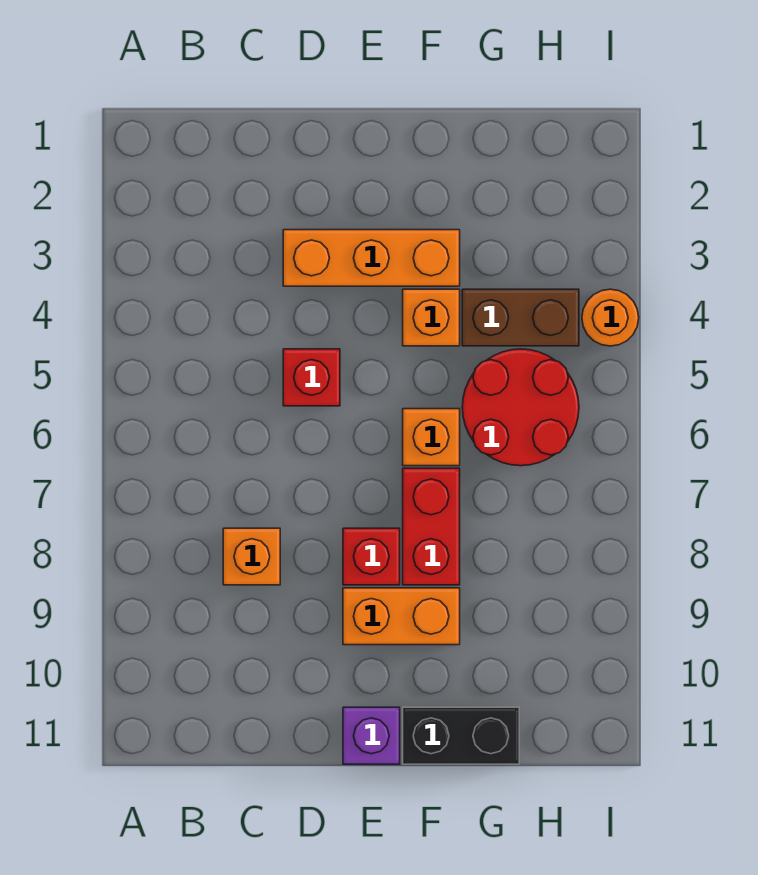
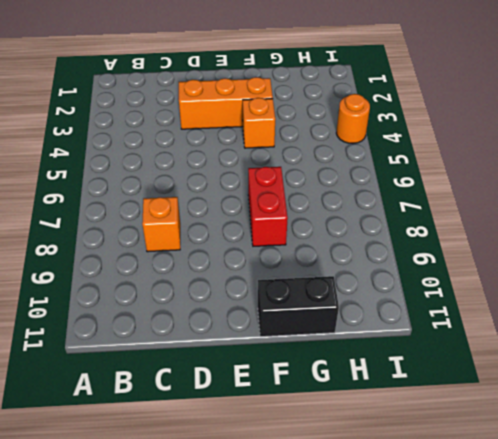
none -> red brick D5 level 1
none -> red brick E8 level 1
none -> orange brick E9:F9 level 1

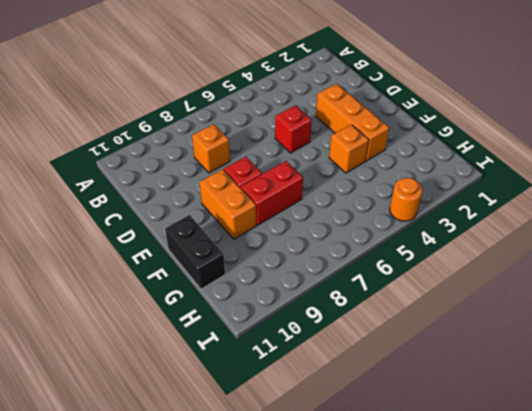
none -> purple brick E11 level 1
none -> orange brick F6 level 1
none -> brown brick G4:H4 level 1

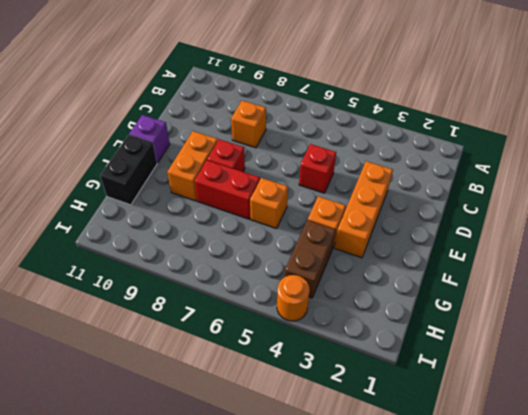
none -> red round brick G5:H6 level 1

